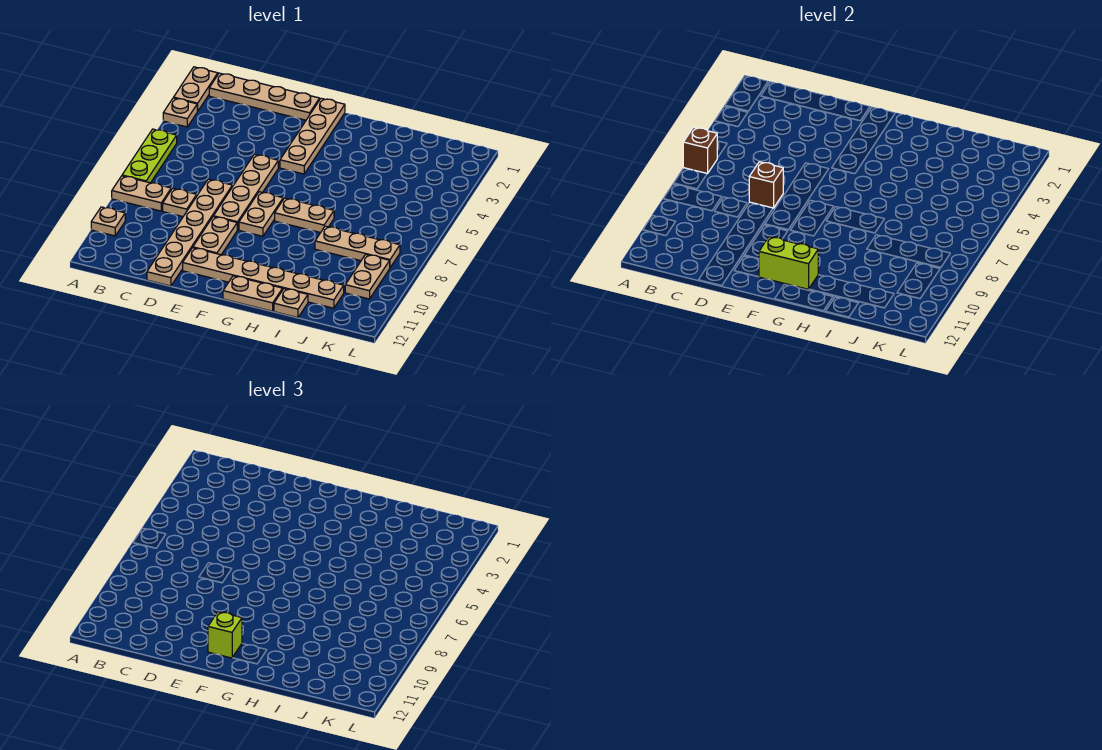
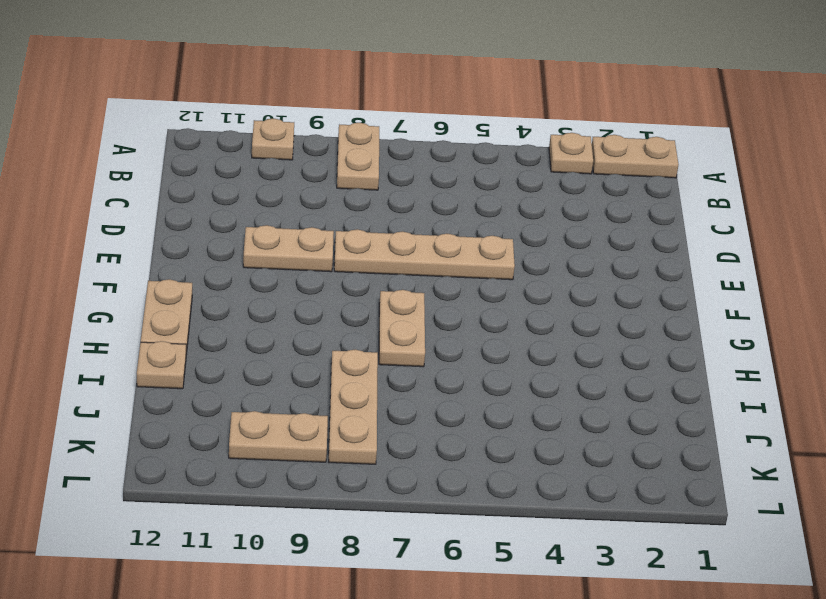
none -> lime plate A5:A7 level 1
none -> tan plate B1:E1 level 1
none -> tan plate C8 level 1

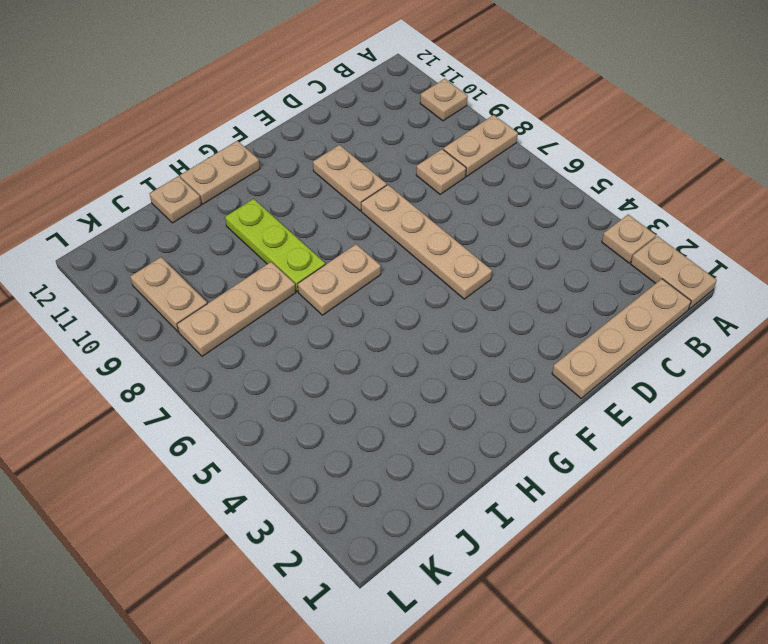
lime plate H8:H10 level 1 -> lime plate A5:A7 level 1
none -> tan plate D7:D12 level 1
none -> tan plate E11:J11 level 1
none -> tan plate F1:F4 level 1

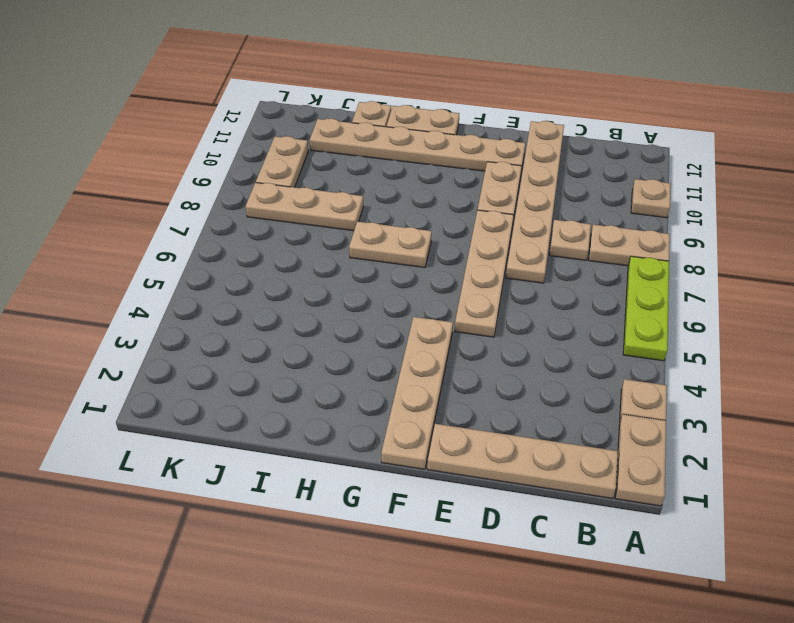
none -> tan plate F7:F8 level 1
none -> brown brick A6 level 2
none -> brown brick D7 level 2

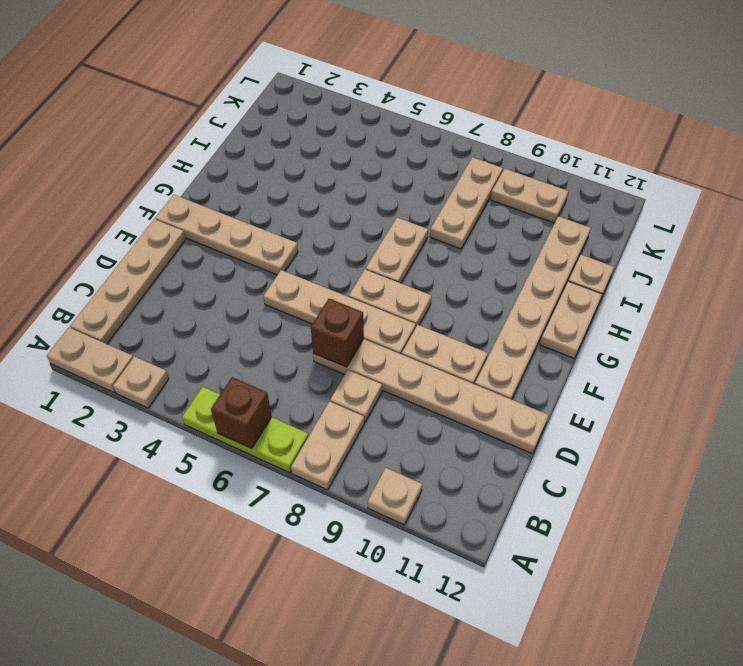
none -> lime brick F11:G11 level 2
none -> lime brick F11 level 3

